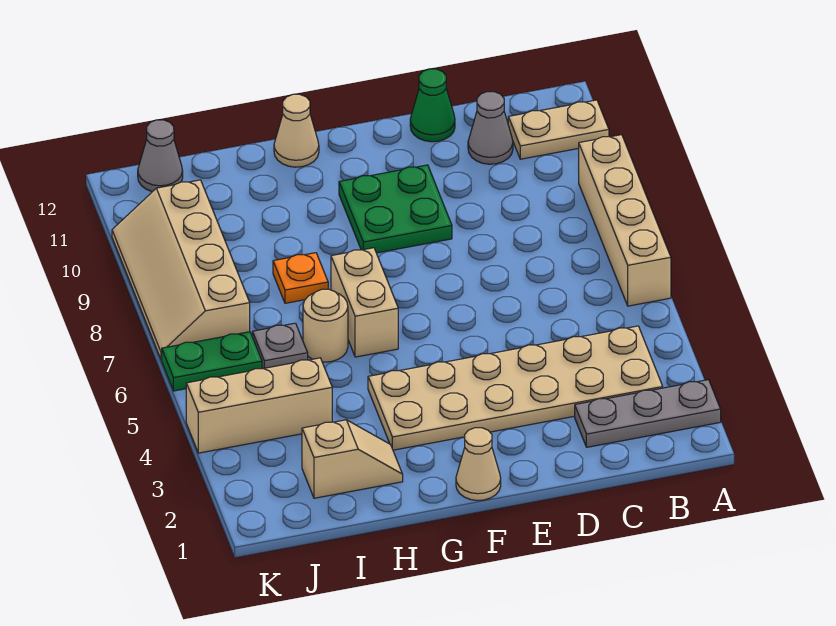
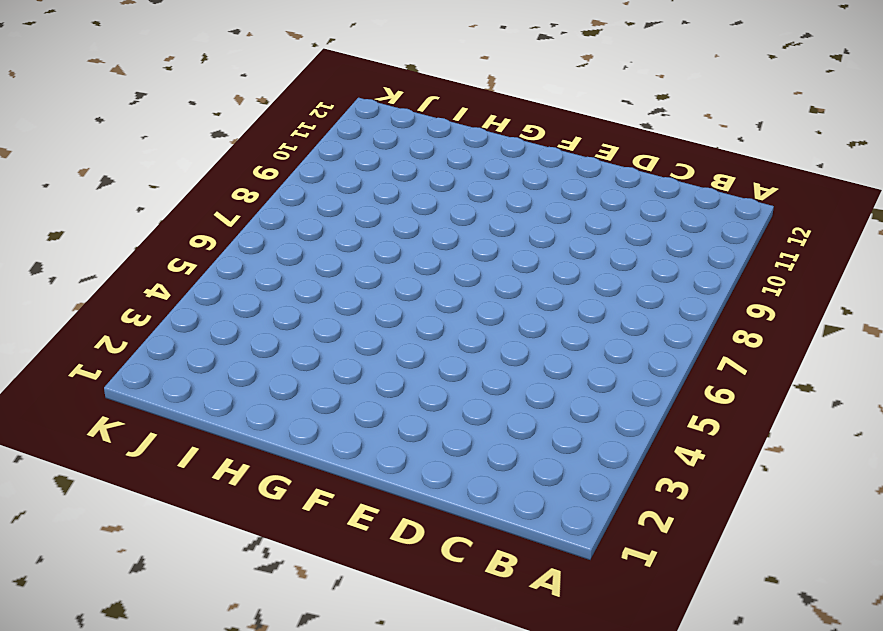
none -> grey plate A2:C2 level 1
none -> tan brick A6:A9 level 1
none -> tan plate A11:B11 level 1

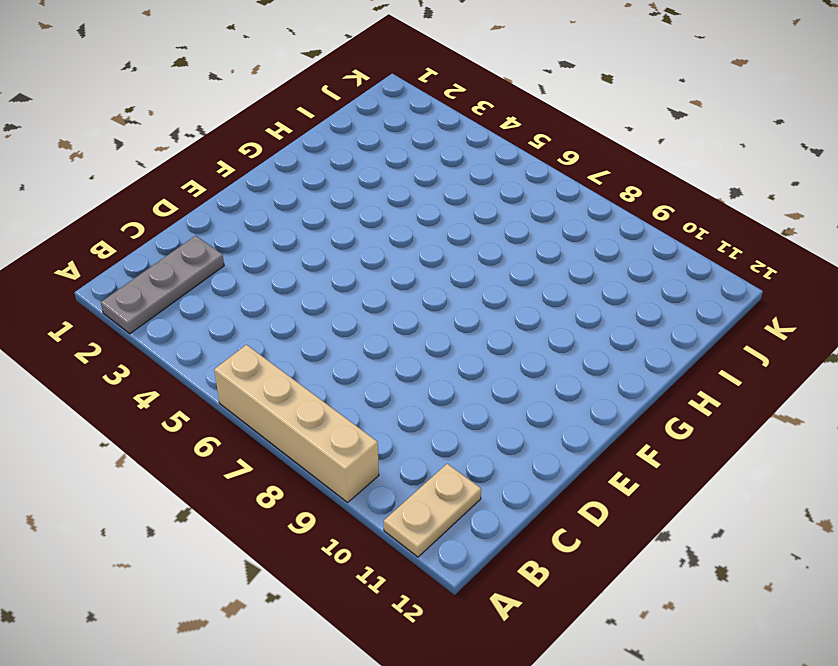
none -> tan plate B3:G4 level 1
none -> grey cone C11 level 1
none -> green cone D12 level 1

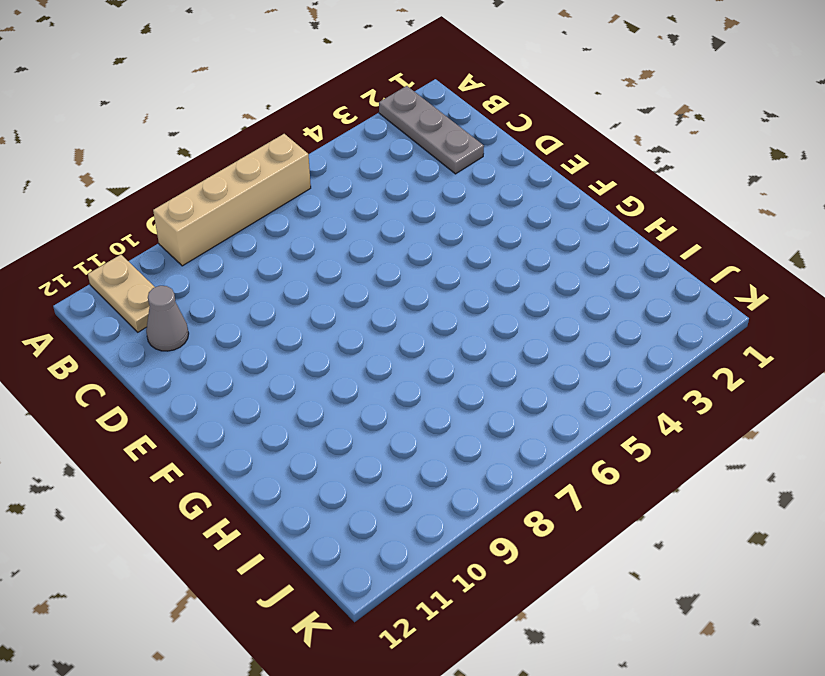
none -> tan plate B3:G4 level 1
none -> green cone D12 level 1
none -> green plate E9:F10 level 1

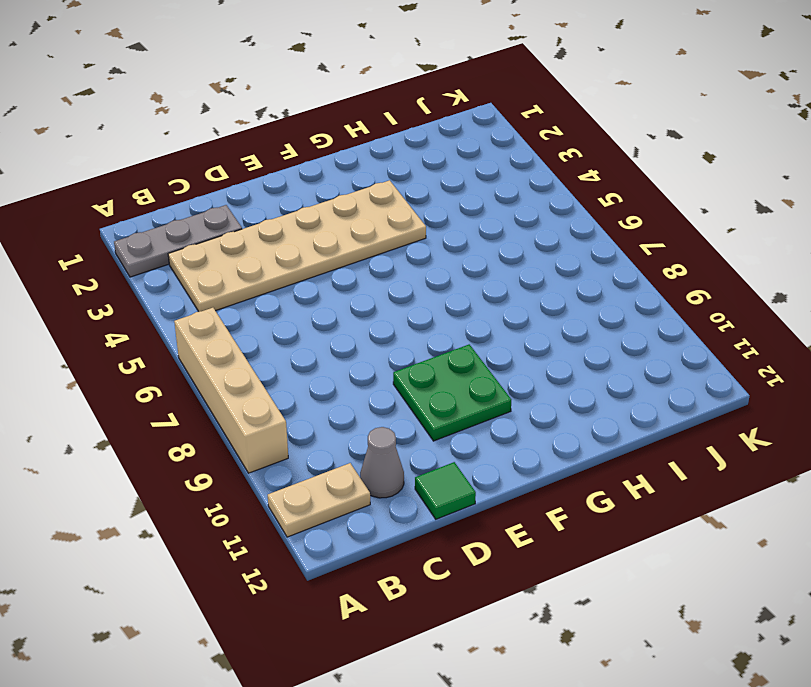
green tile D12 level 1 -> green cone D12 level 1
none -> tan cone F1 level 1
none -> tan brick G6:G7 level 1
none -> tan cone G12 level 1

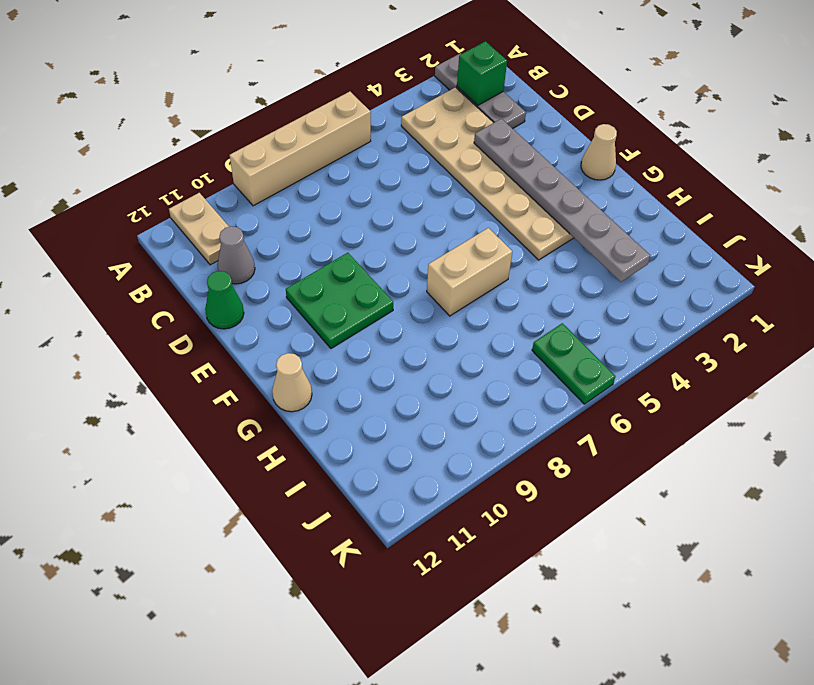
green brick B2 level 2 -> none
grey plate D3:I3 level 2 -> none
none -> tan slope H2:I2 level 1 top I
none -> tan round brick H6 level 1
none -> orange plate H8 level 1

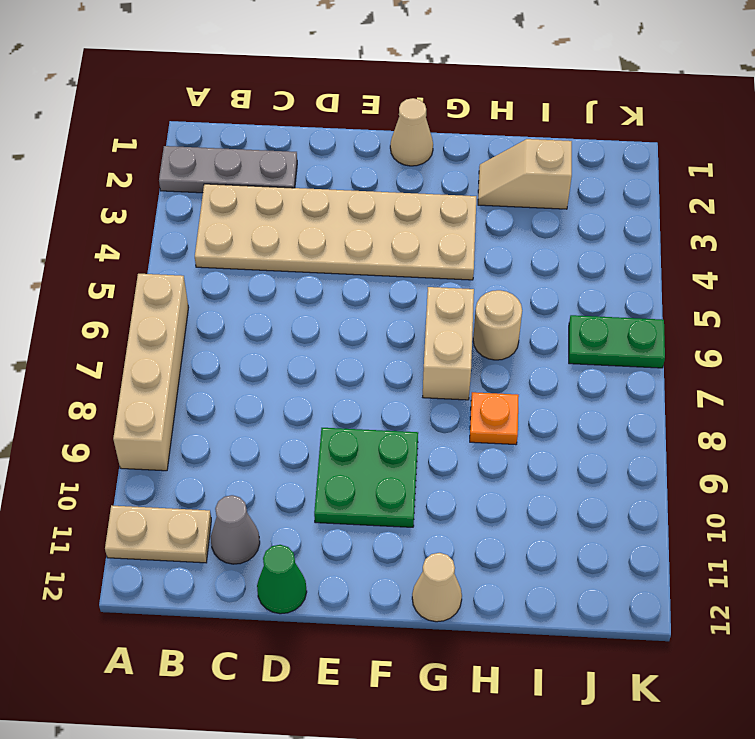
none -> tan brick I4:K4 level 1
none -> grey plate I6 level 1
none -> tan slope J7:K10 level 1 top J

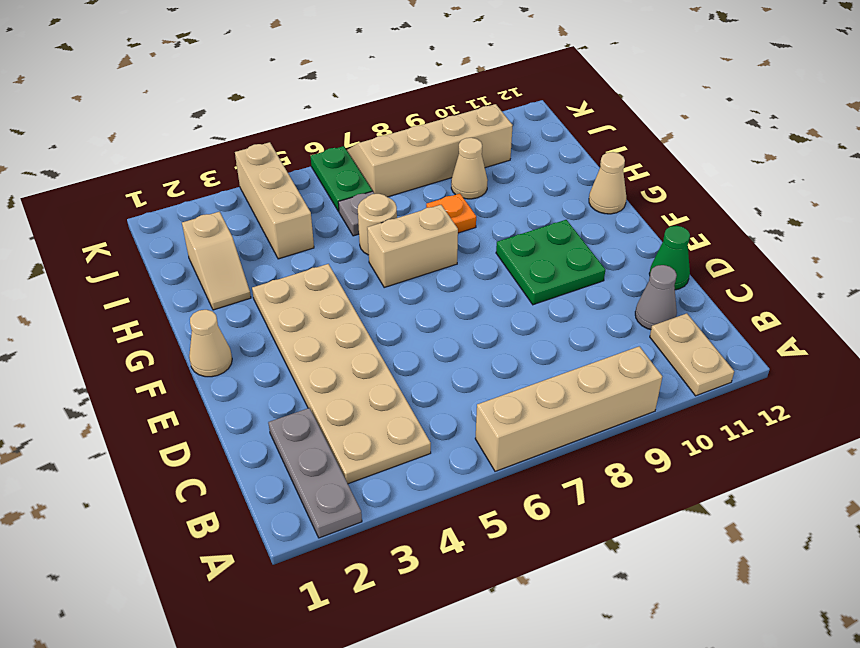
tan cone I9 level 1 -> none
none -> grey cone J12 level 1

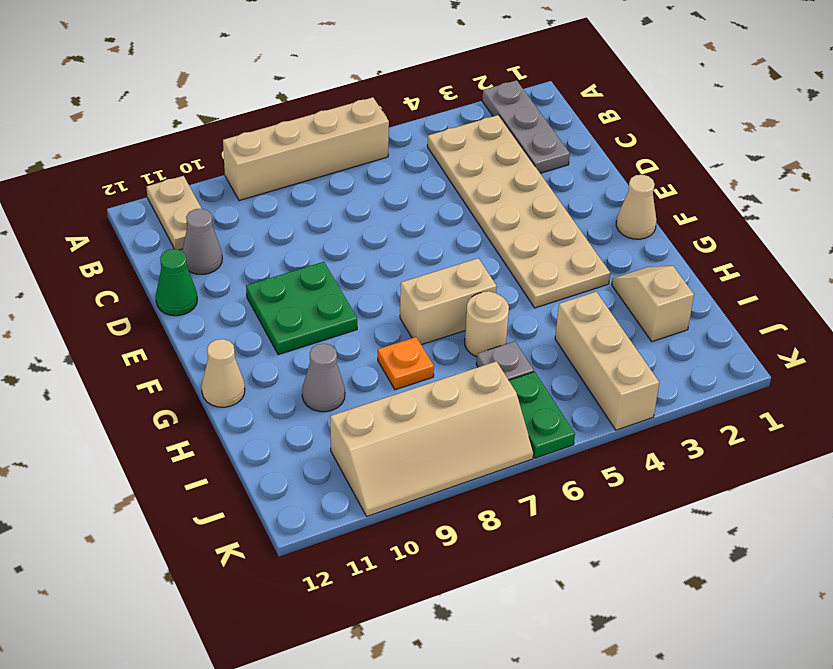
grey cone H10 level 1 -> grey cone J12 level 1

